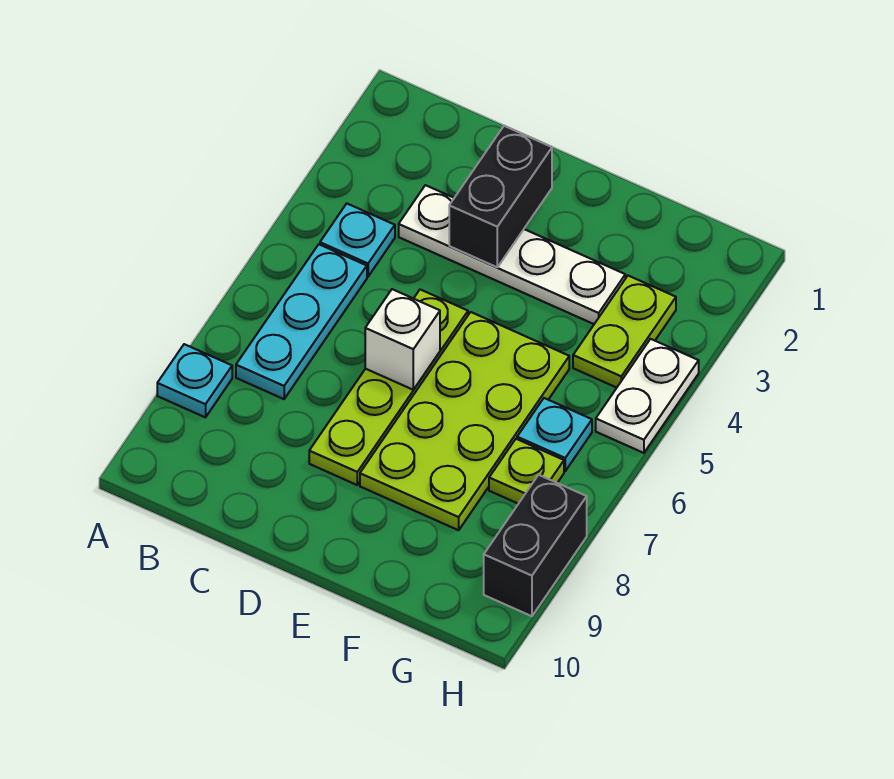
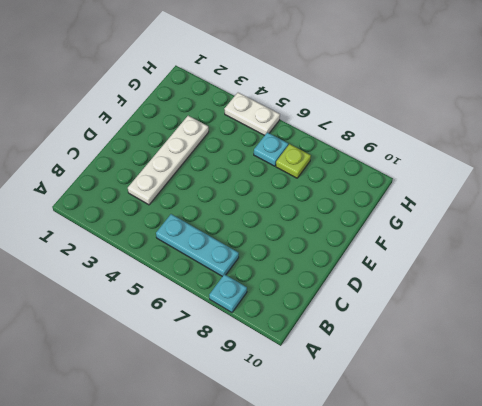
none -> cyan plate B4 level 1
none -> lime plate D5:D8 level 1
none -> lime plate E5:F8 level 1

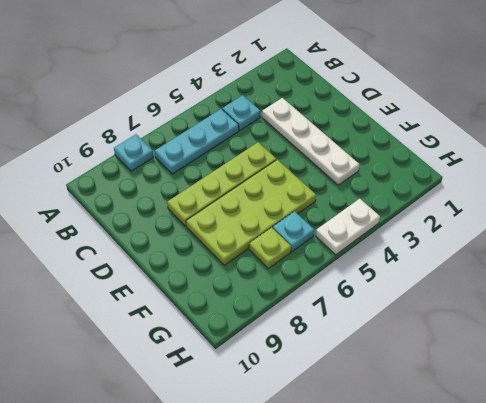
none -> lime plate G3:G4 level 1
none -> black brick H8:H9 level 1
none -> black brick D2:D3 level 2

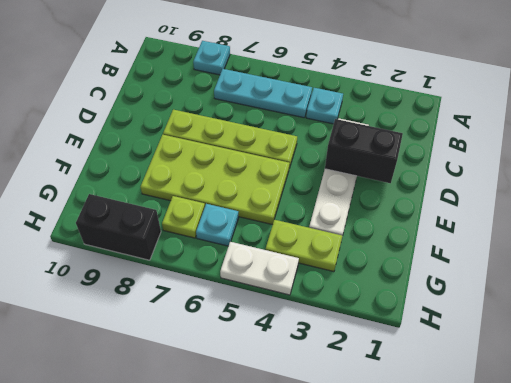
none -> white brick D6 level 2

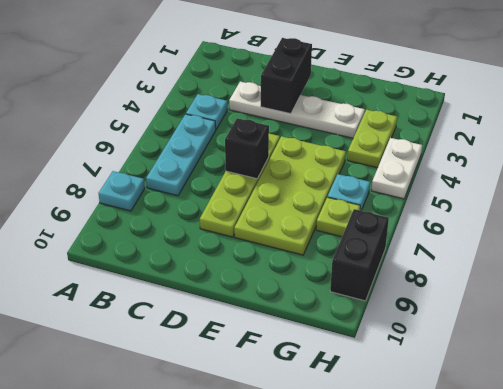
black brick D6 level 2 -> white brick D6 level 2

